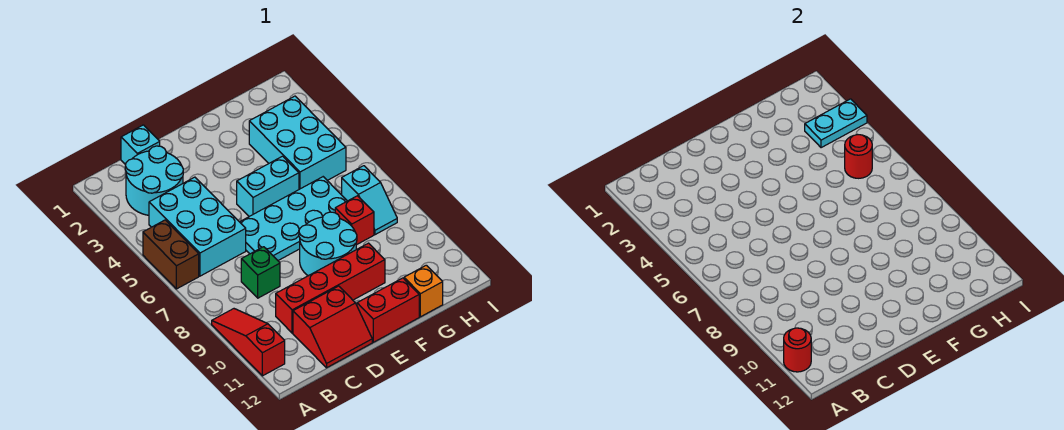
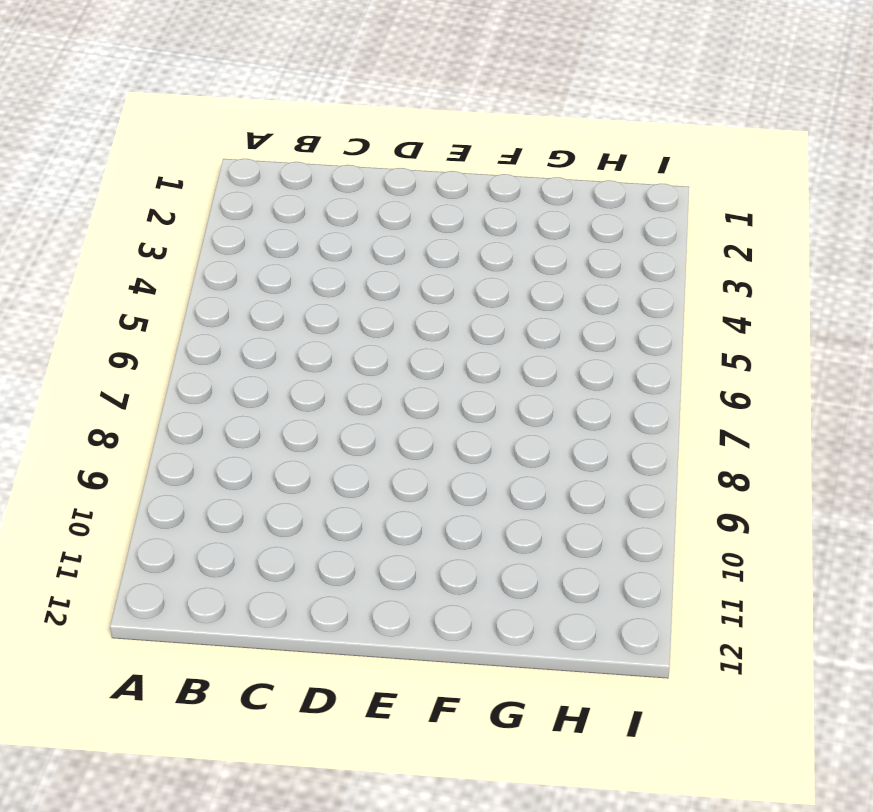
none -> brown brick A5:A6 level 1
none -> red slope A9:A11 level 1 top 11
none -> cyan round brick B2:C3 level 1

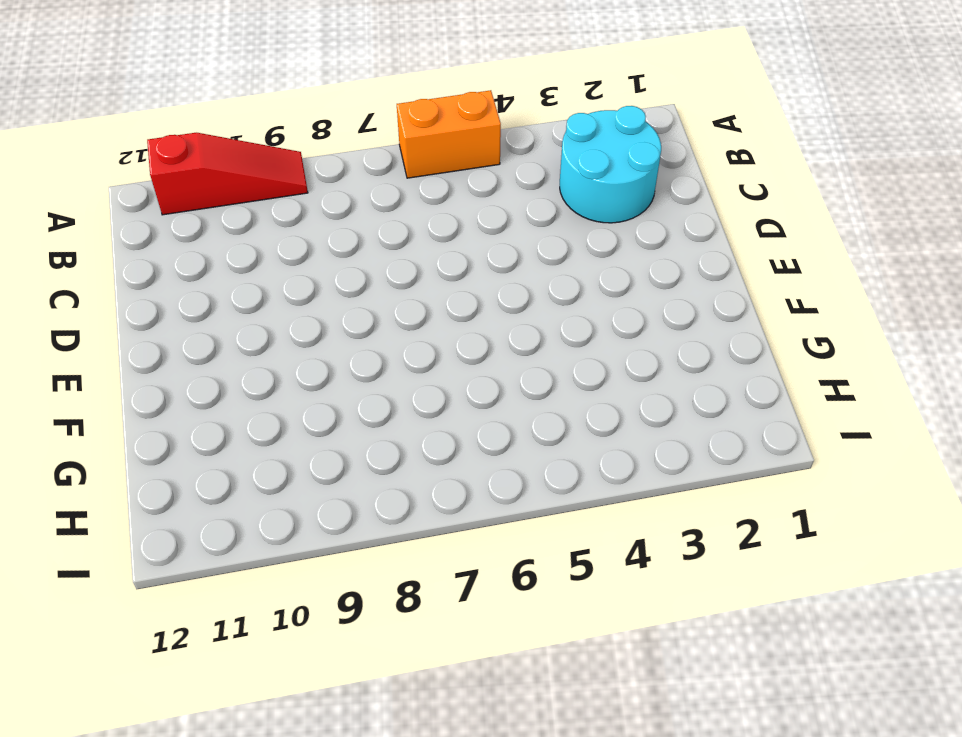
orange brick A5:A6 level 1 -> brown brick A5:A6 level 1
none -> cyan brick B4:C6 level 1
none -> cyan brick C1 level 1
none -> green brick C8 level 1

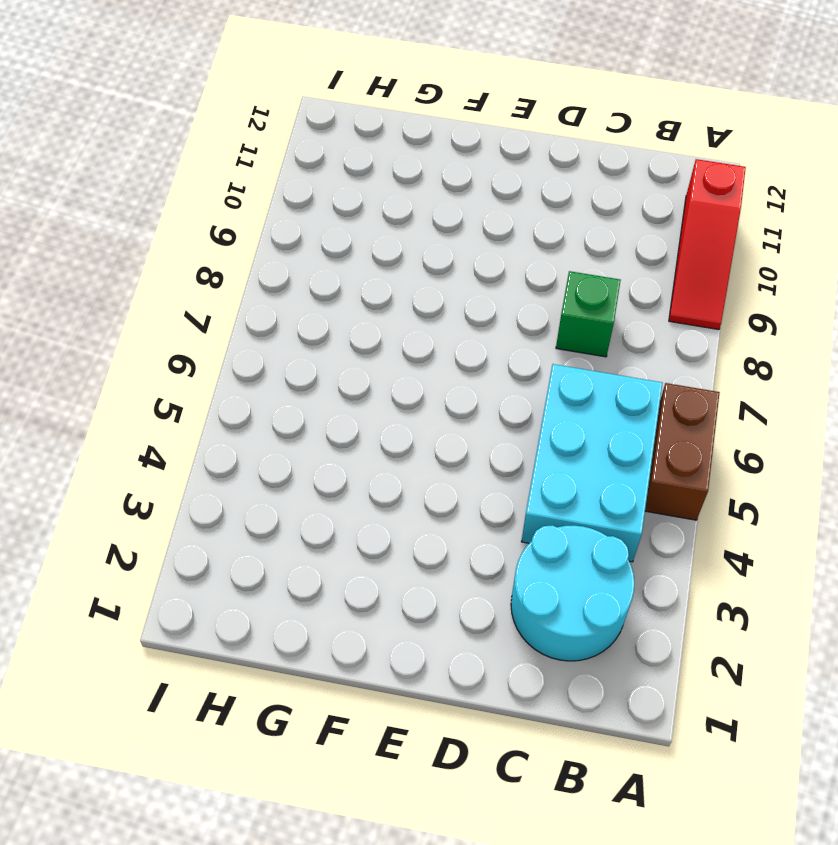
none -> cyan brick C1 level 1
none -> red brick C10:F10 level 1
none -> red slope C11:D12 level 1 top 11

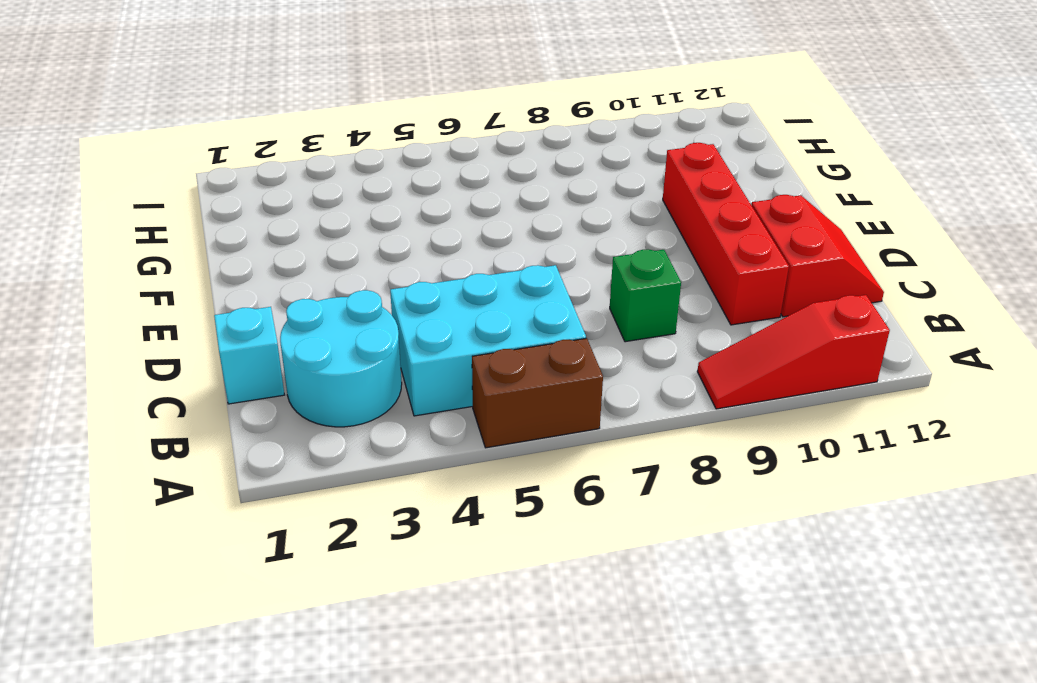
none -> cyan plate D6:G7 level 1
none -> cyan brick E5:F5 level 1
none -> cyan round brick E8:F9 level 1

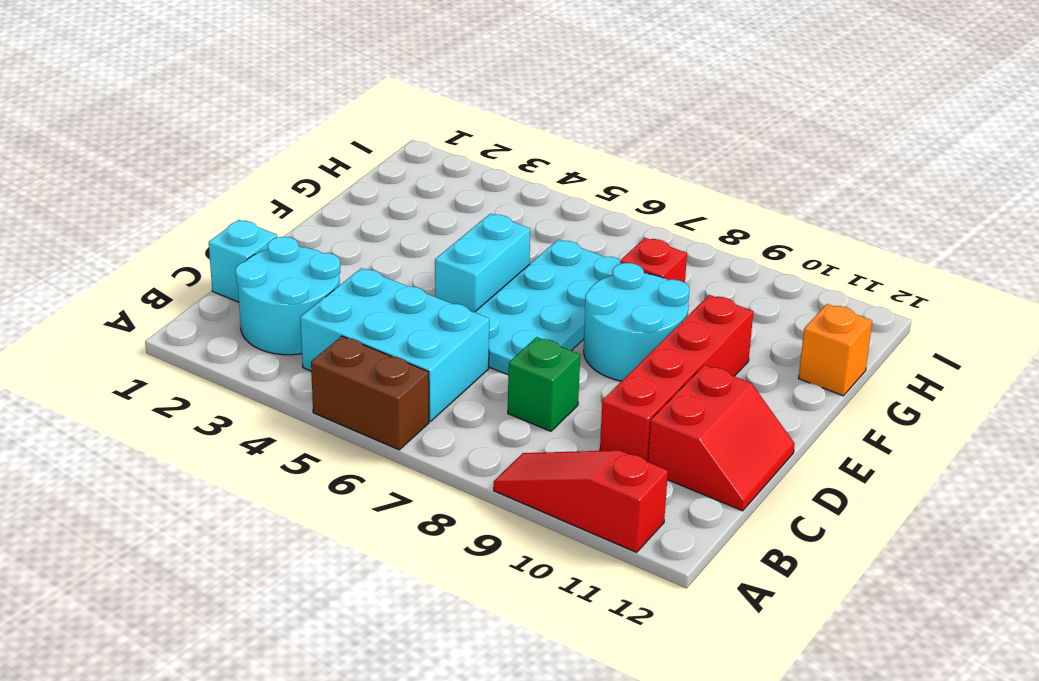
none -> red brick E12:F12 level 1
none -> cyan brick G3:H5 level 1
none -> cyan slope H7:H8 level 1 top 7

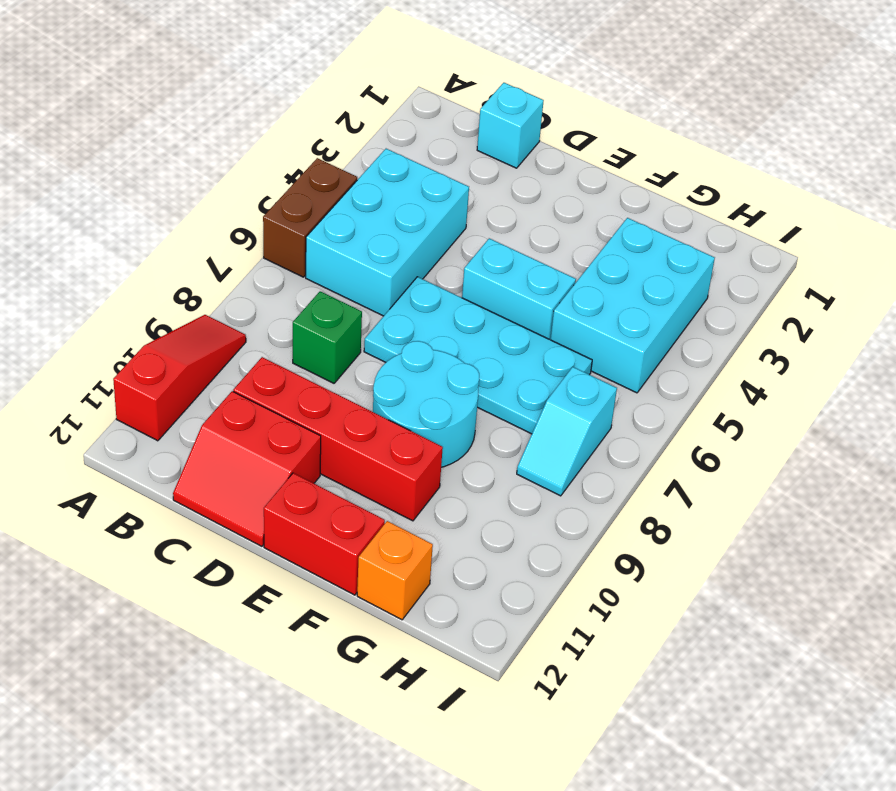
none -> cyan round brick B2:C3 level 1
none -> red brick G8 level 1
none -> red round brick A11 level 2

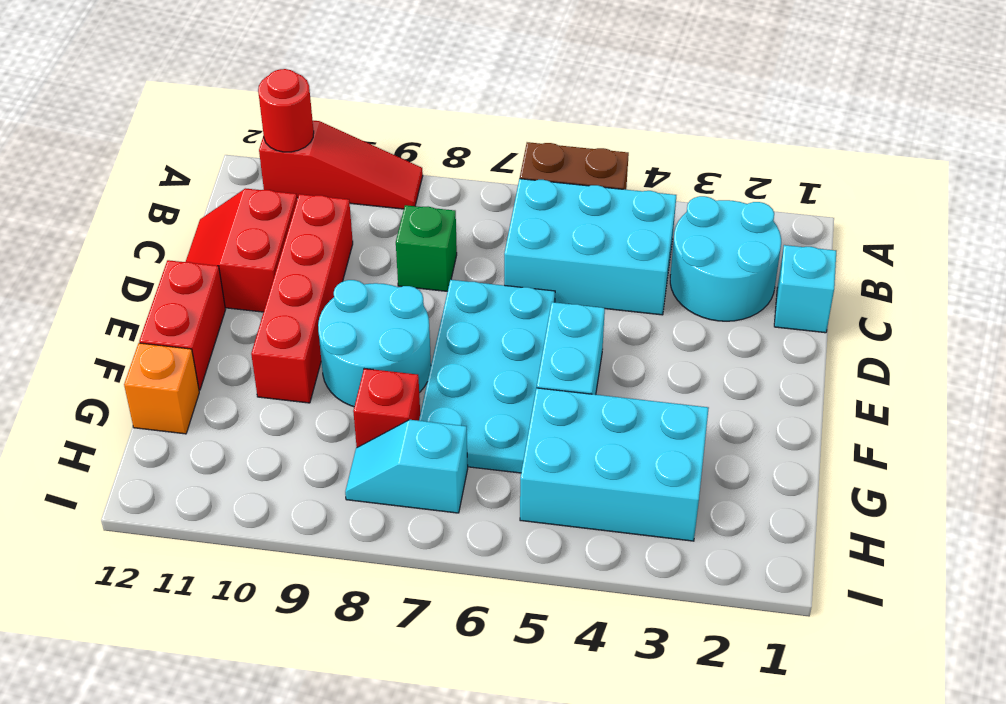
none -> cyan plate H3:I3 level 2
none -> red round brick H5 level 2

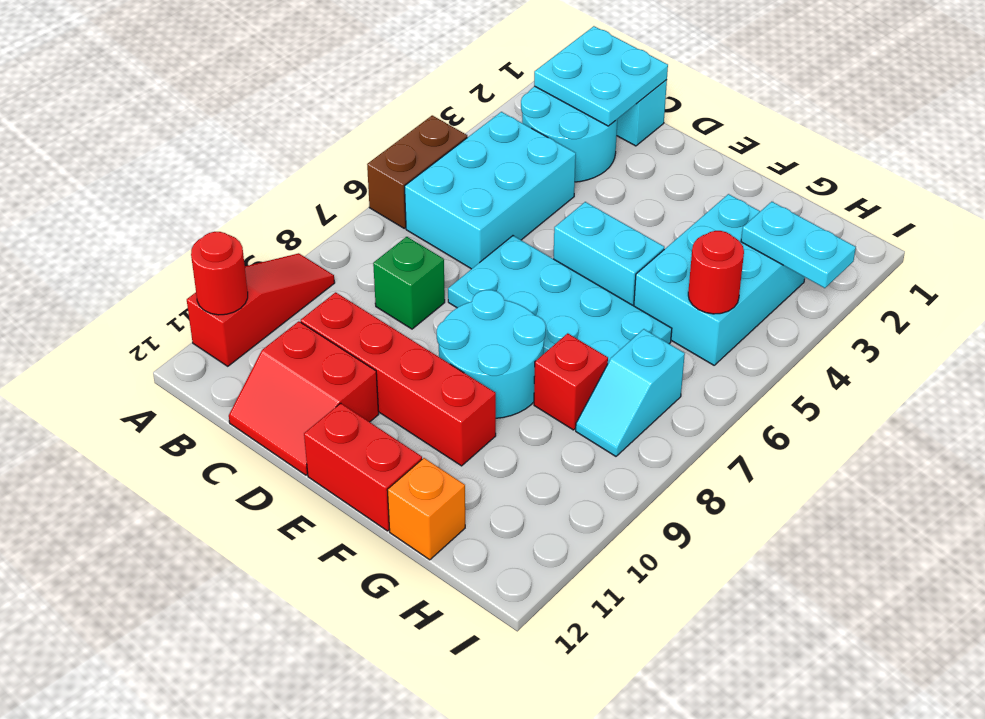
cyan plate B1:C2 level 2 -> none

